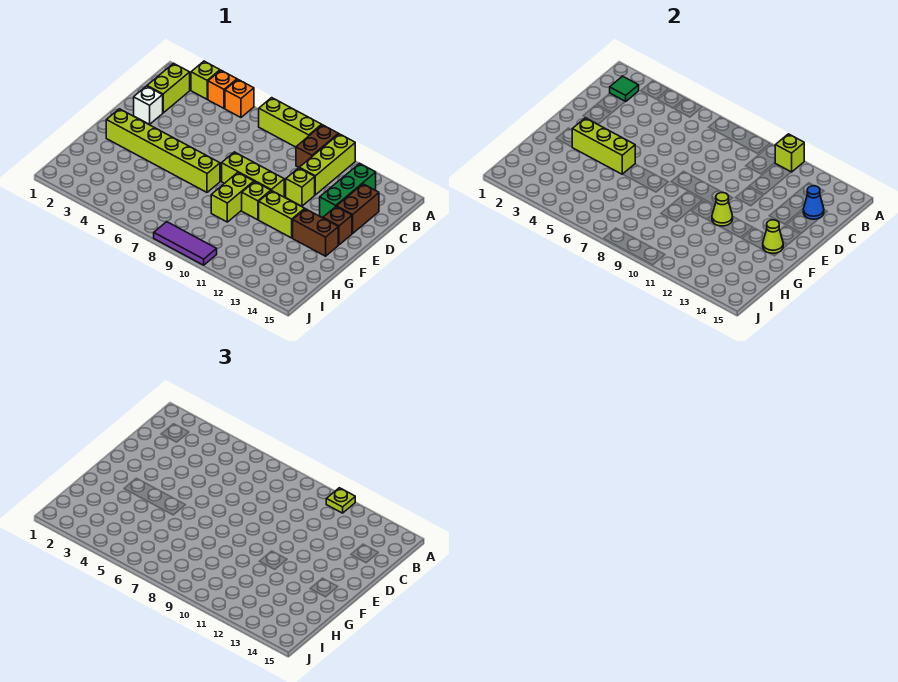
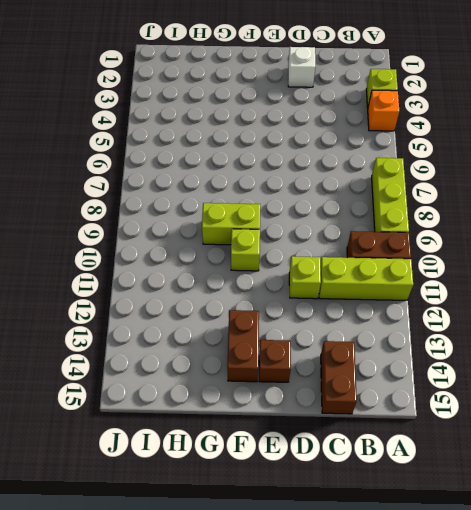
brown brick C14:C15 level 1 -> brown brick C14:D14 level 1
none -> orange brick A5 level 1
none -> lime brick B2:C2 level 1
none -> green brick B13:D13 level 1

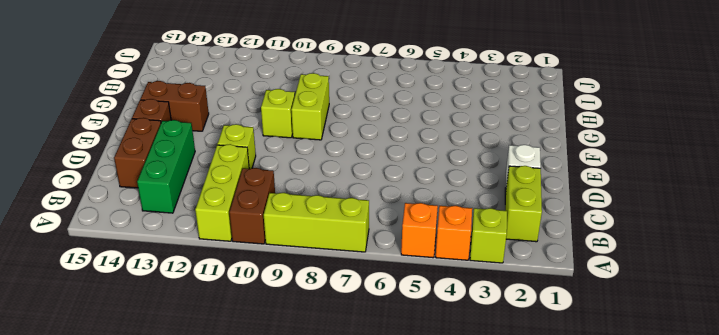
none -> lime brick E8:E10 level 1
none -> lime brick F2:F7 level 1
none -> lime brick F11:F12 level 1

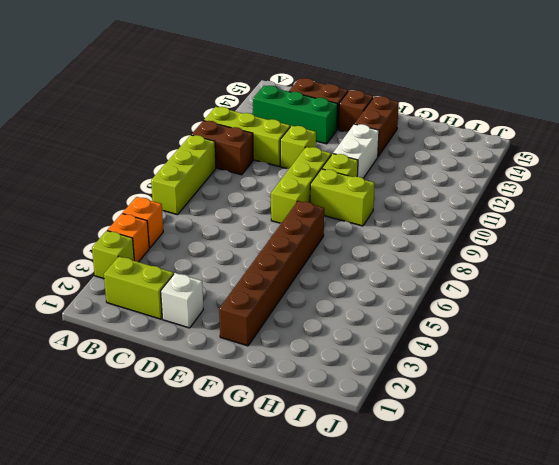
brown brick F2:F7 level 1 -> lime brick F2:F7 level 1
white brick F11:F12 level 1 -> lime brick F11:F12 level 1
none -> purple tile J8:J10 level 1
none -> lime brick A11 level 2
none -> green tile B2 level 2

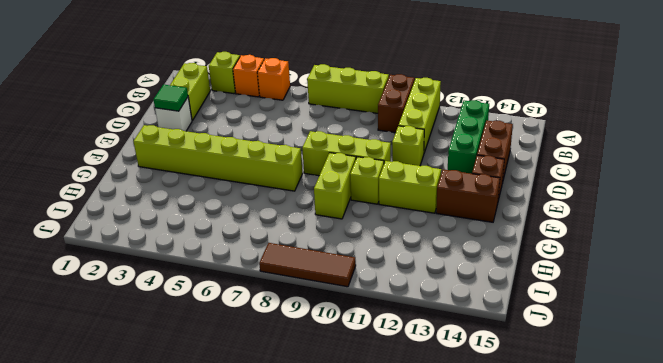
green tile D2 level 2 -> green tile B2 level 2
brown tile J8:J10 level 1 -> purple tile J8:J10 level 1
none -> lime brick A11 level 2
none -> blue cone C14 level 2
none -> lime brick F3:F5 level 2

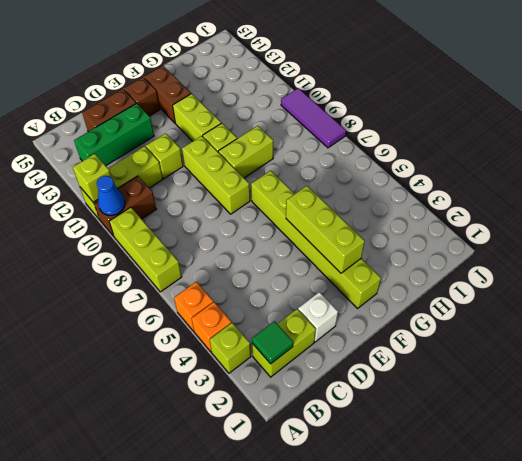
blue cone A10 level 2 -> blue cone C14 level 2
none -> lime cone F11 level 2
none -> lime cone F14 level 2
none -> lime plate A11 level 3

